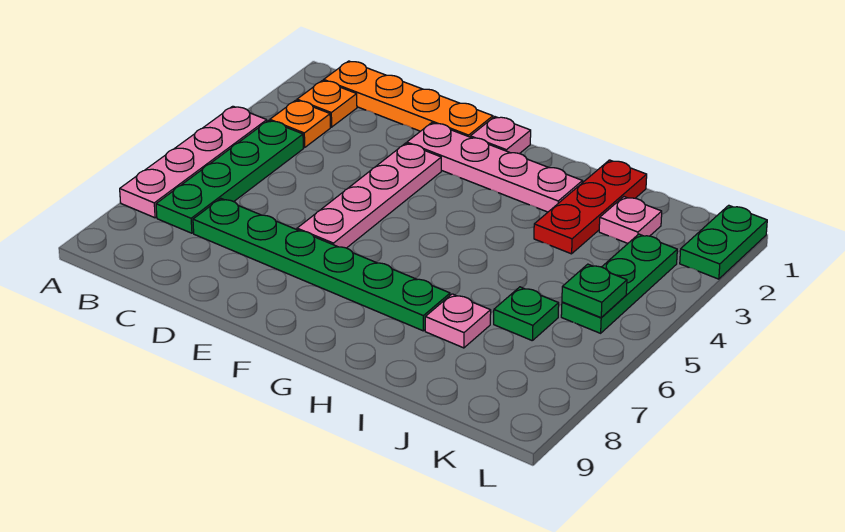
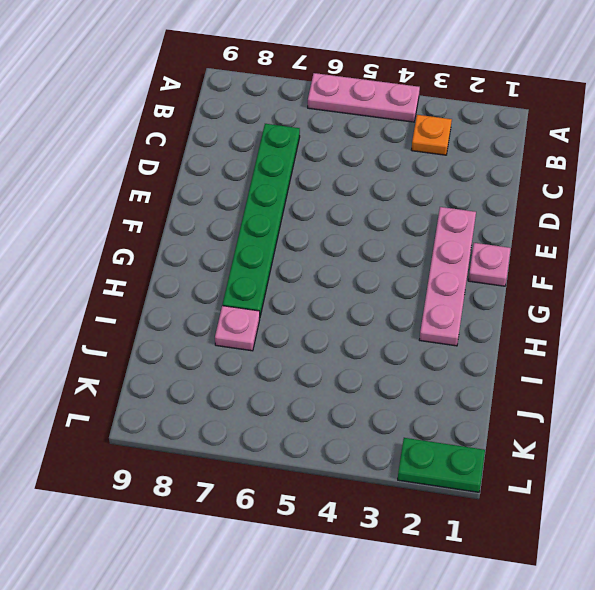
pink plate A4:A6 level 1 -> pink plate A4:A7 level 1
none -> orange plate B1:E1 level 1
none -> orange plate B2 level 1
none -> green plate B4:B7 level 1

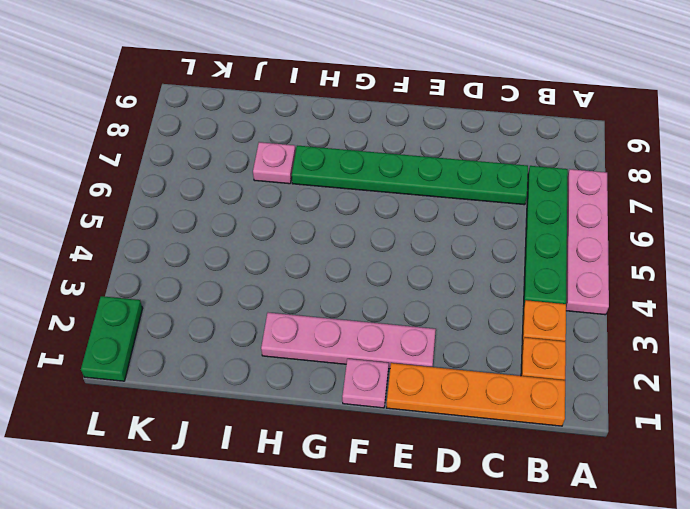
none -> pink plate E3:E6 level 1
none -> red plate I1:I3 level 1
none -> pink plate J2 level 1

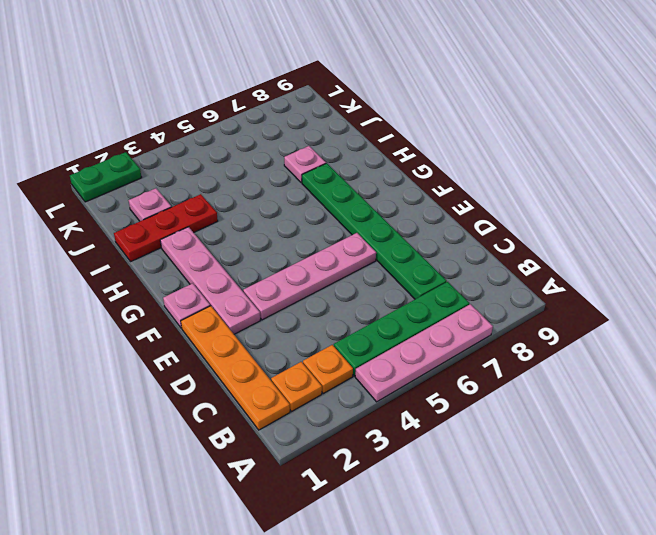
none -> green plate J6 level 1
none -> green plate K3:K5 level 1
none -> green plate K5 level 2

